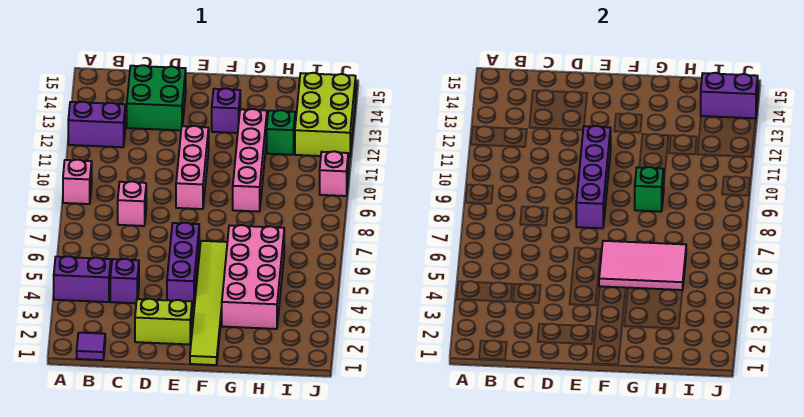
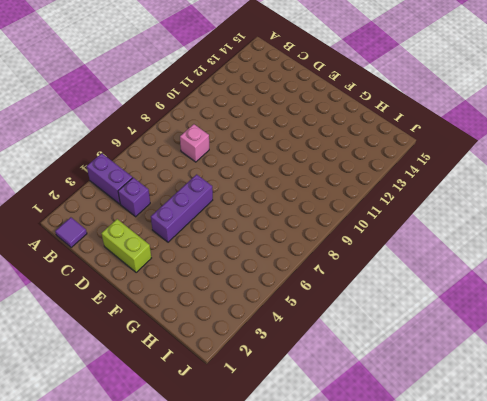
none -> pink brick A9 level 1
none -> purple brick A12:B12 level 1
none -> green brick C13:D14 level 1

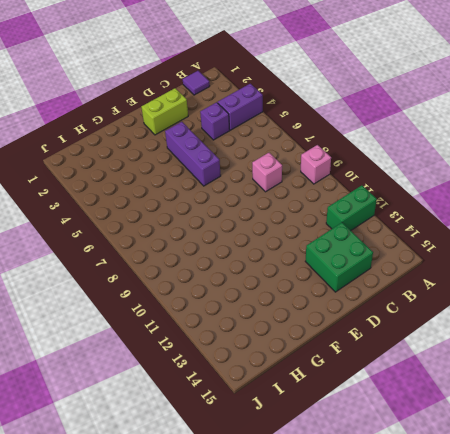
green brick A12:B12 level 1 -> purple brick A12:B12 level 1
none -> pink brick E9:E11 level 1
none -> lime tile F1:F6 level 1
none -> purple brick F13 level 1

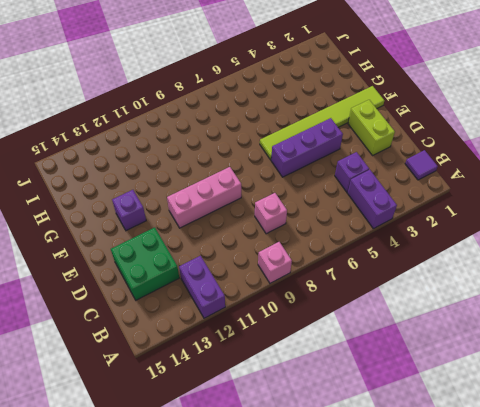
none -> pink brick G3:H6 level 1
none -> pink brick G9:G12 level 1
none -> green brick H12 level 1

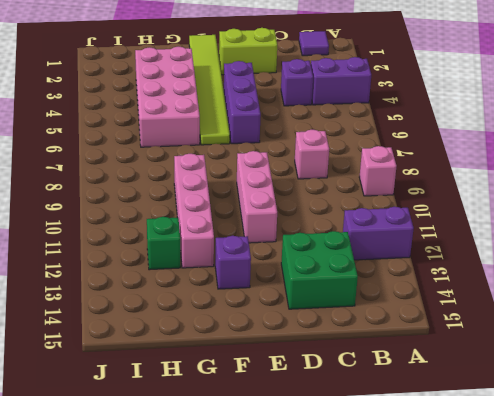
none -> lime brick I12:J14 level 1
none -> pink brick J10 level 1
none -> purple brick E8:E11 level 2

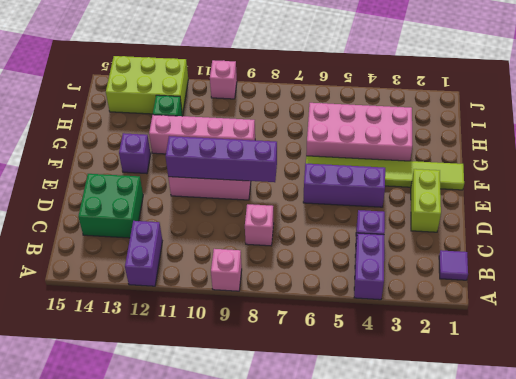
none -> pink tile F5:H6 level 2
none -> green brick G9 level 2
none -> purple brick I14:J14 level 2

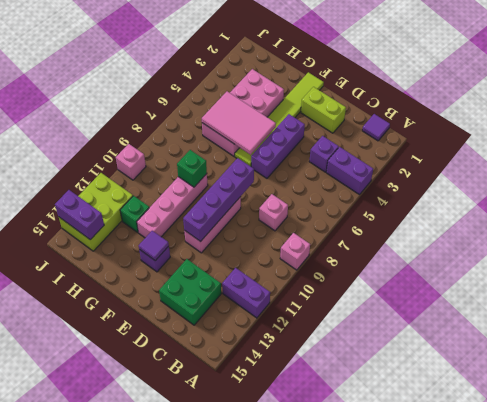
purple tile F13 level 2 -> none

